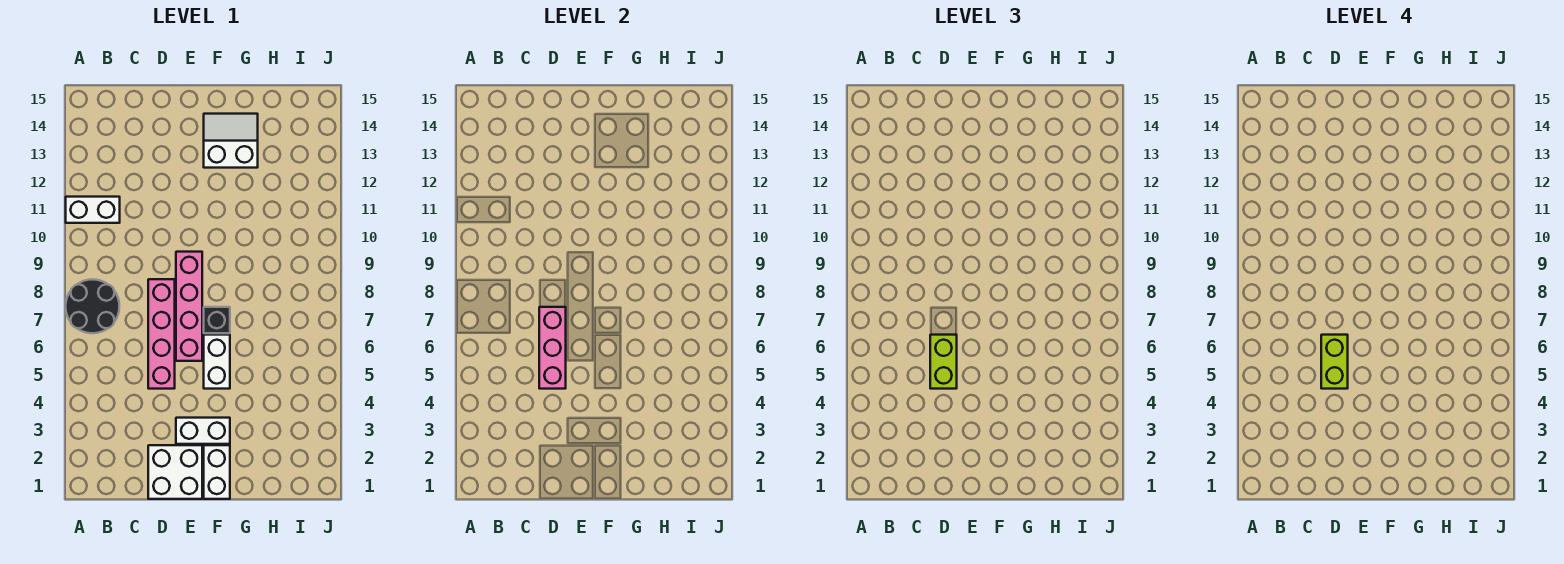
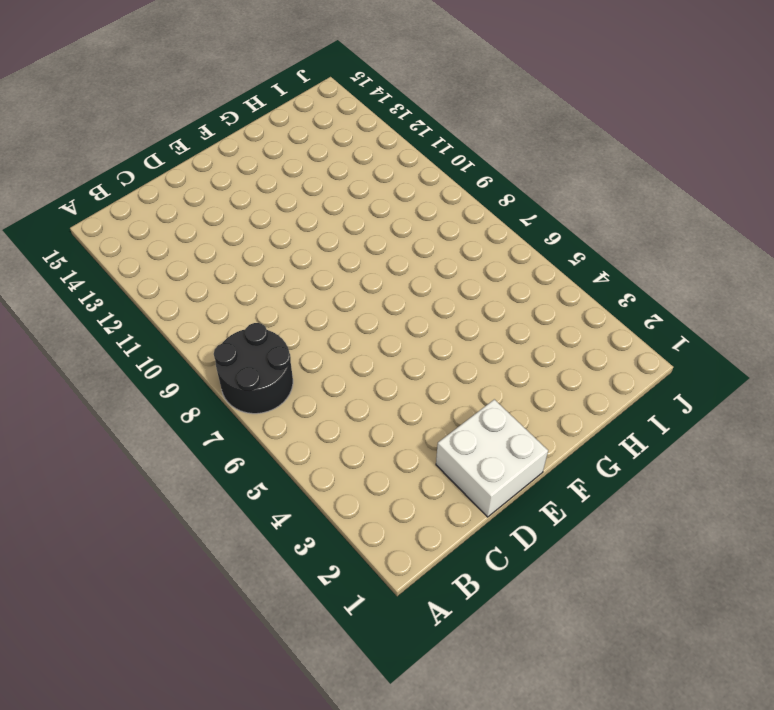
none -> white brick A11:B11 level 1
none -> pink brick D5:D8 level 1
none -> white brick E3:F3 level 1

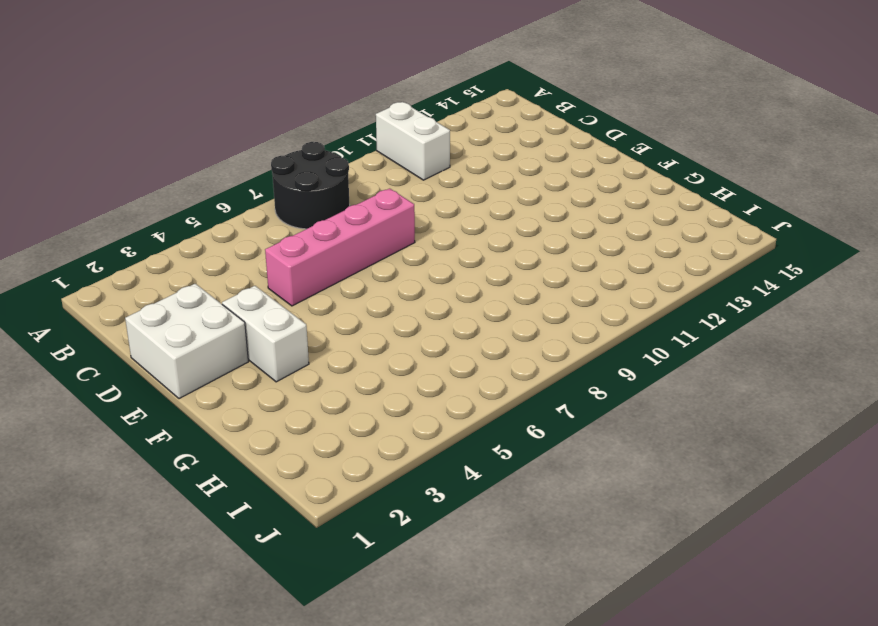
none -> pink brick E6:E9 level 1
none -> white brick F1:F2 level 1
none -> white brick F5:F6 level 1

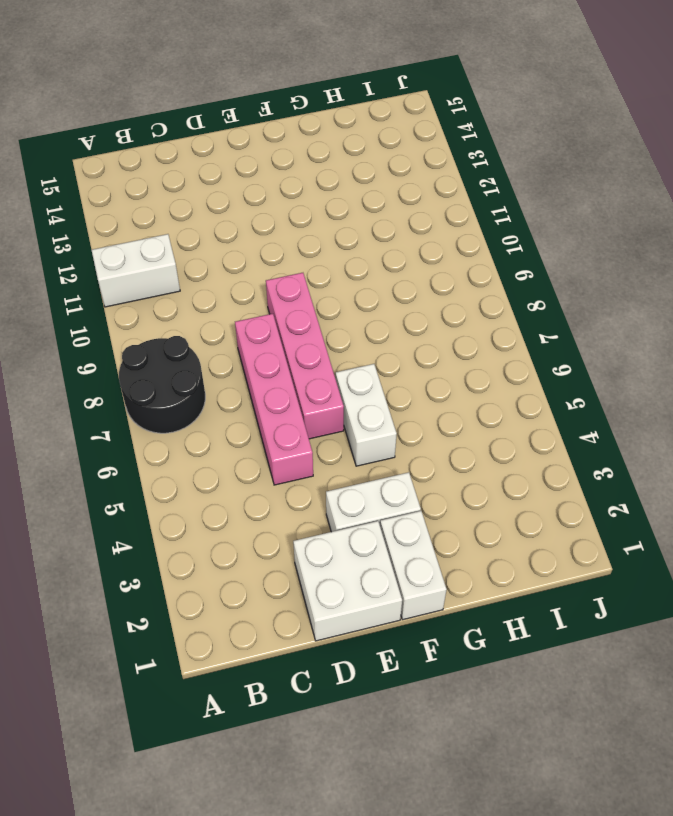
none -> black brick F7 level 1
none -> white slope F13:G14 level 1 top 13
none -> pink brick D5:D7 level 2

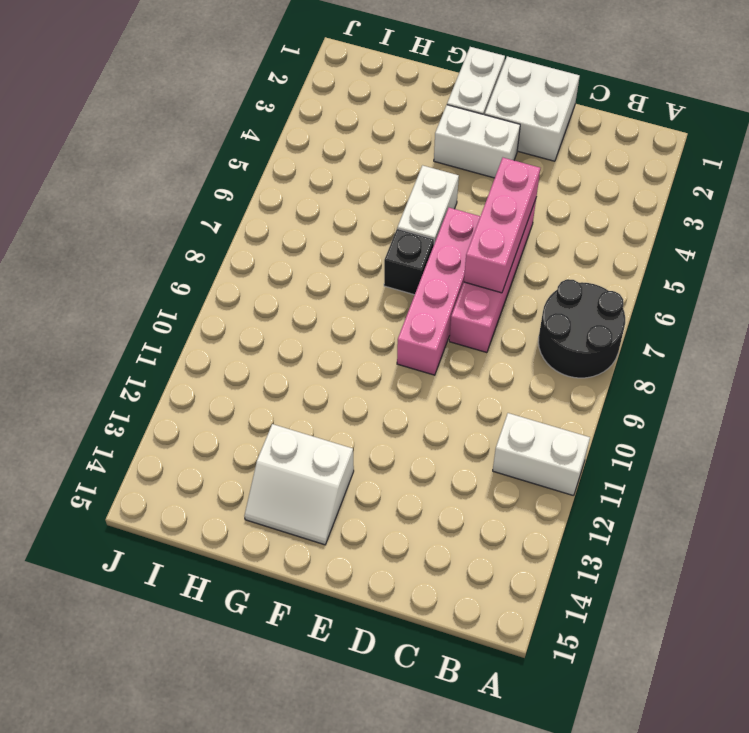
none -> lime brick D5:D6 level 3
none -> lime brick D5:D6 level 4

